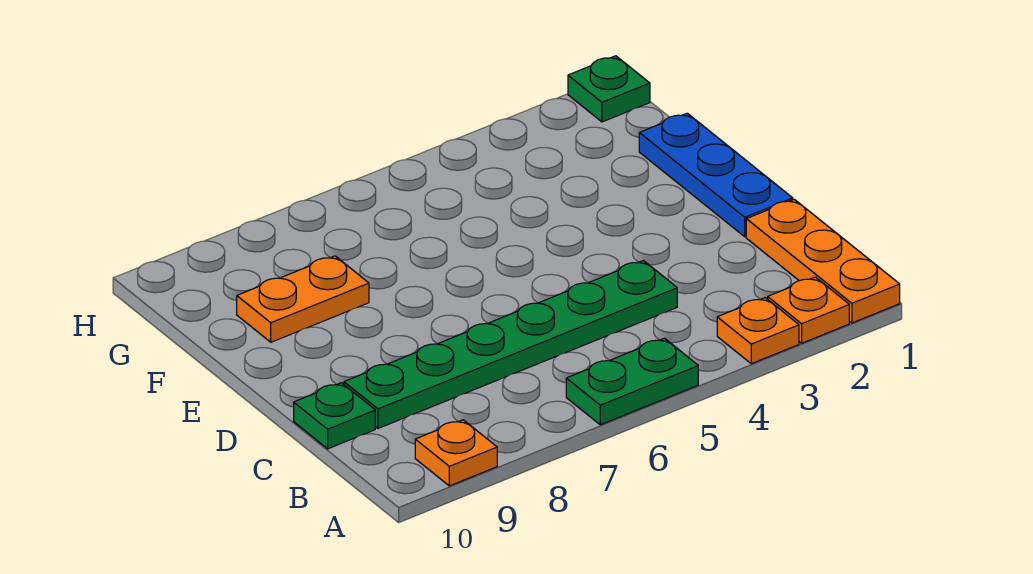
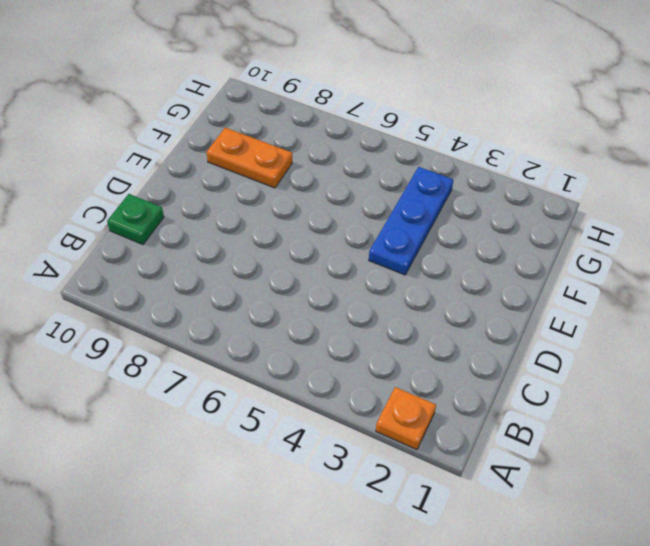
blue plate E4:G4 level 1 -> blue plate D1:F1 level 1
none -> orange plate A1:C1 level 1
none -> orange plate A3 level 1

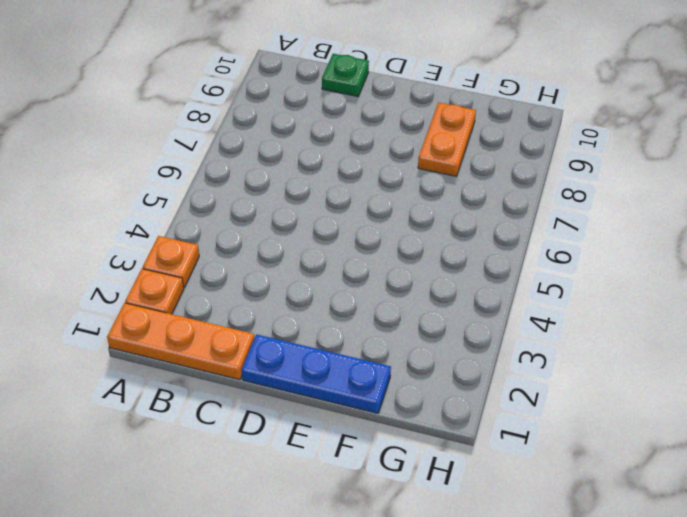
none -> green plate A5:A6 level 1
none -> orange plate A9 level 1

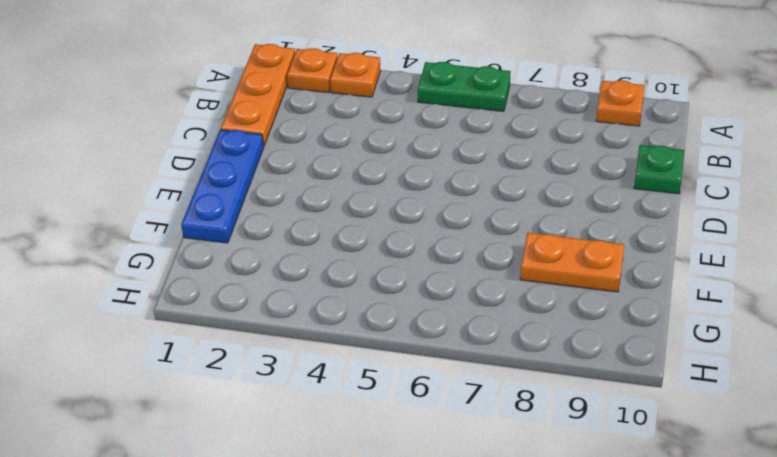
none -> green plate C4:C9 level 1
none -> green plate H1 level 1

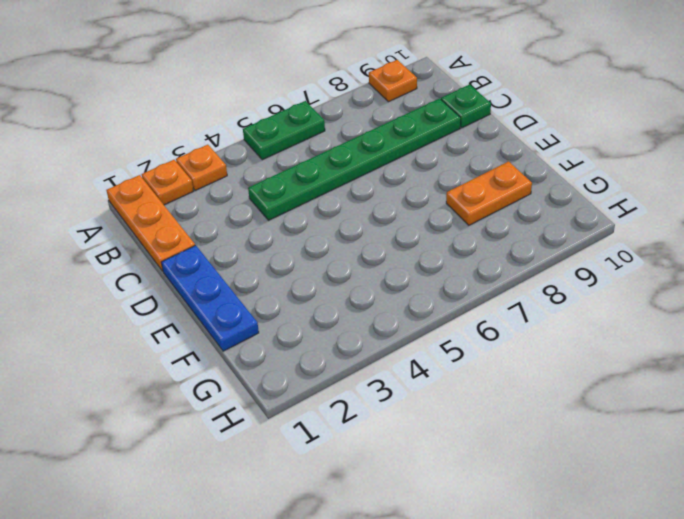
none -> green plate H1 level 1

